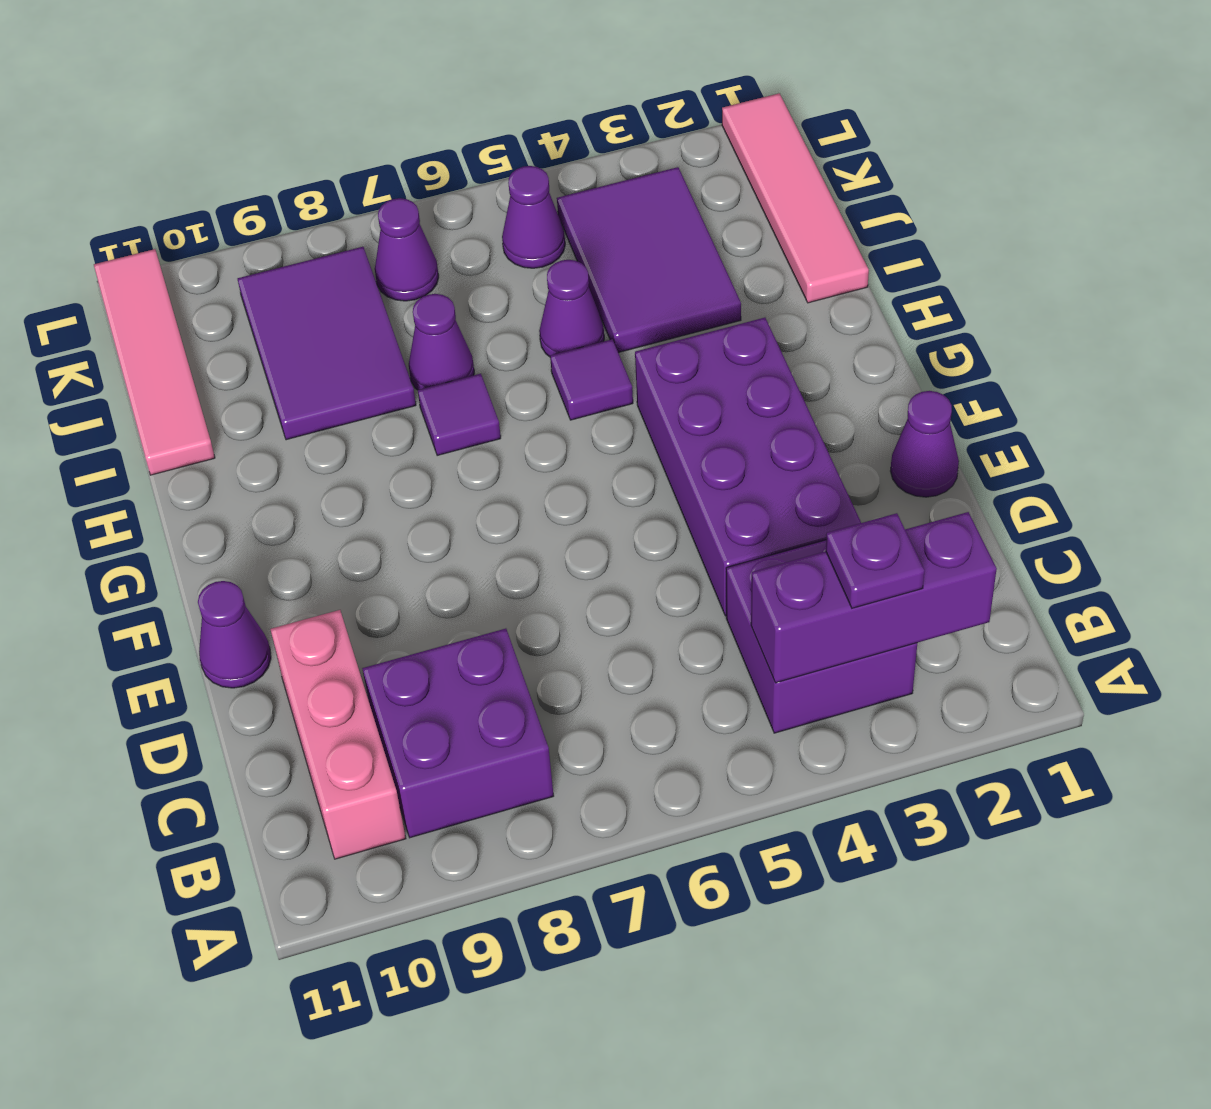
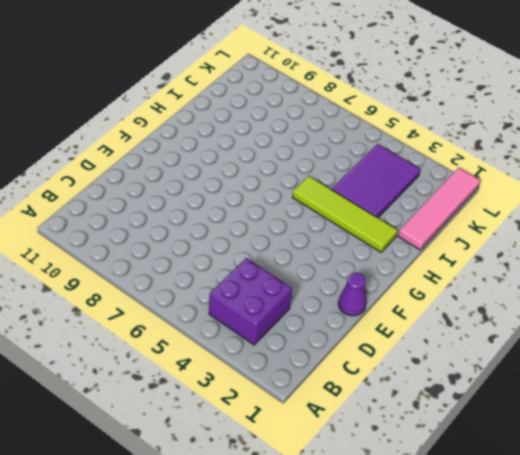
lime tile H2:H5 level 1 -> purple tile H5 level 1
none -> purple brick B8:C9 level 1
none -> pink brick B10:D10 level 1
none -> purple brick D3:G4 level 1

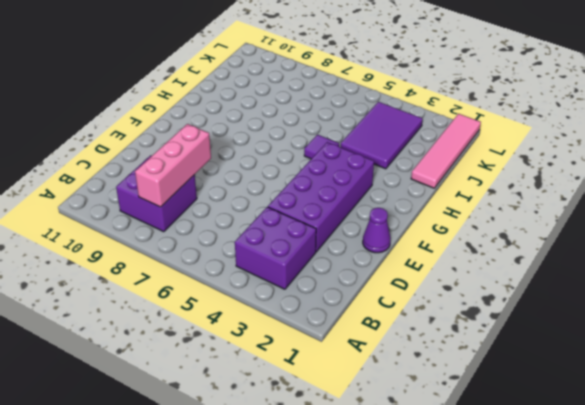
pink brick B8:D8 level 2 -> pink brick B10:D10 level 1
none -> purple cone E11 level 1
none -> purple tile H7 level 1
none -> purple cone I5 level 1

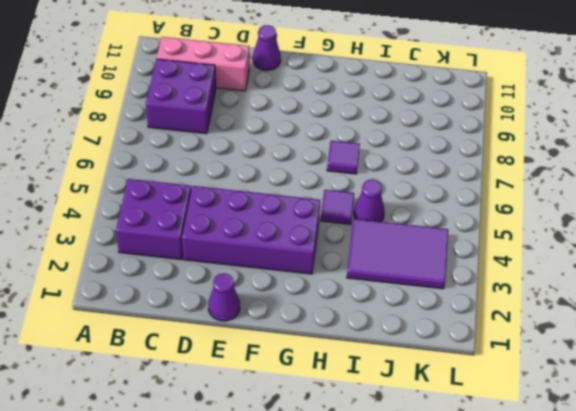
none -> pink tile I1:L1 level 1
none -> purple cone I7 level 1
none -> purple tile I8:K9 level 1

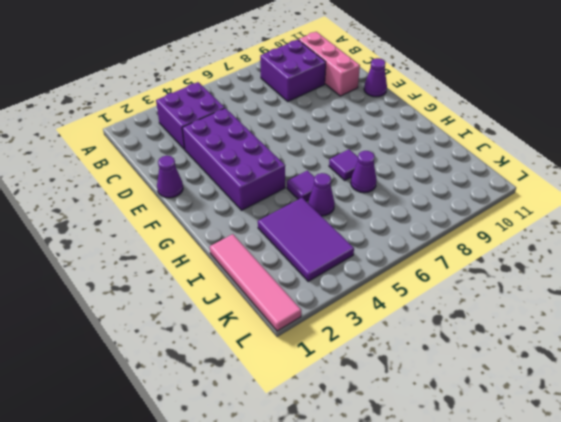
none -> purple tile I8:K9 level 1
none -> pink tile I11:L11 level 1
none -> purple cone K5 level 1

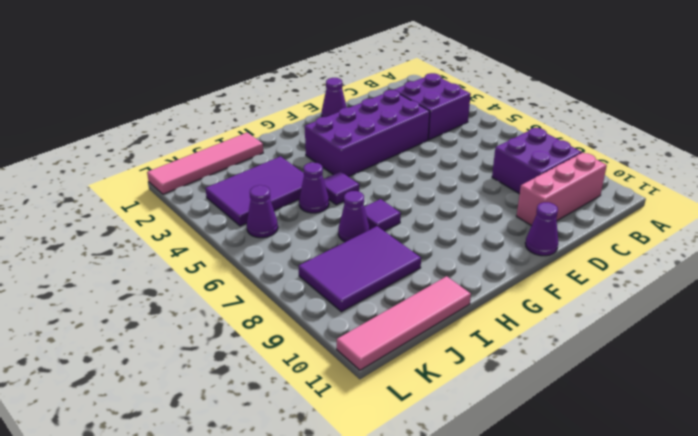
none -> purple cone K7 level 1
none -> purple brick B2:B4 level 2
none -> purple plate B3 level 3

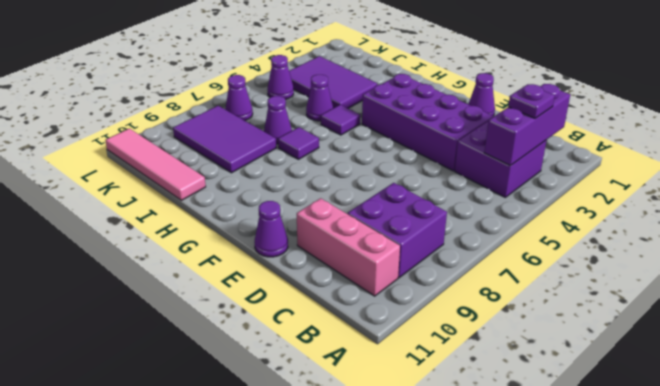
none -> pink tile I1:L1 level 1

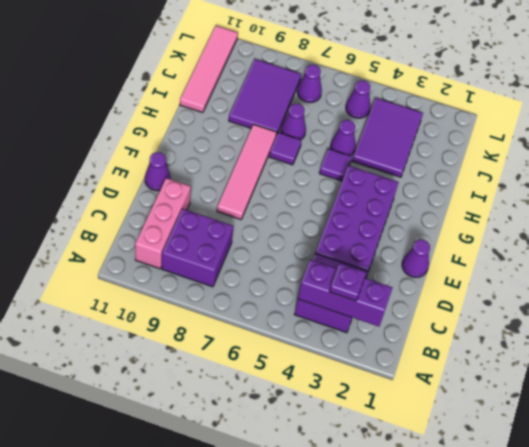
pink tile E8:H8 level 1 -> pink tile I1:L1 level 1

